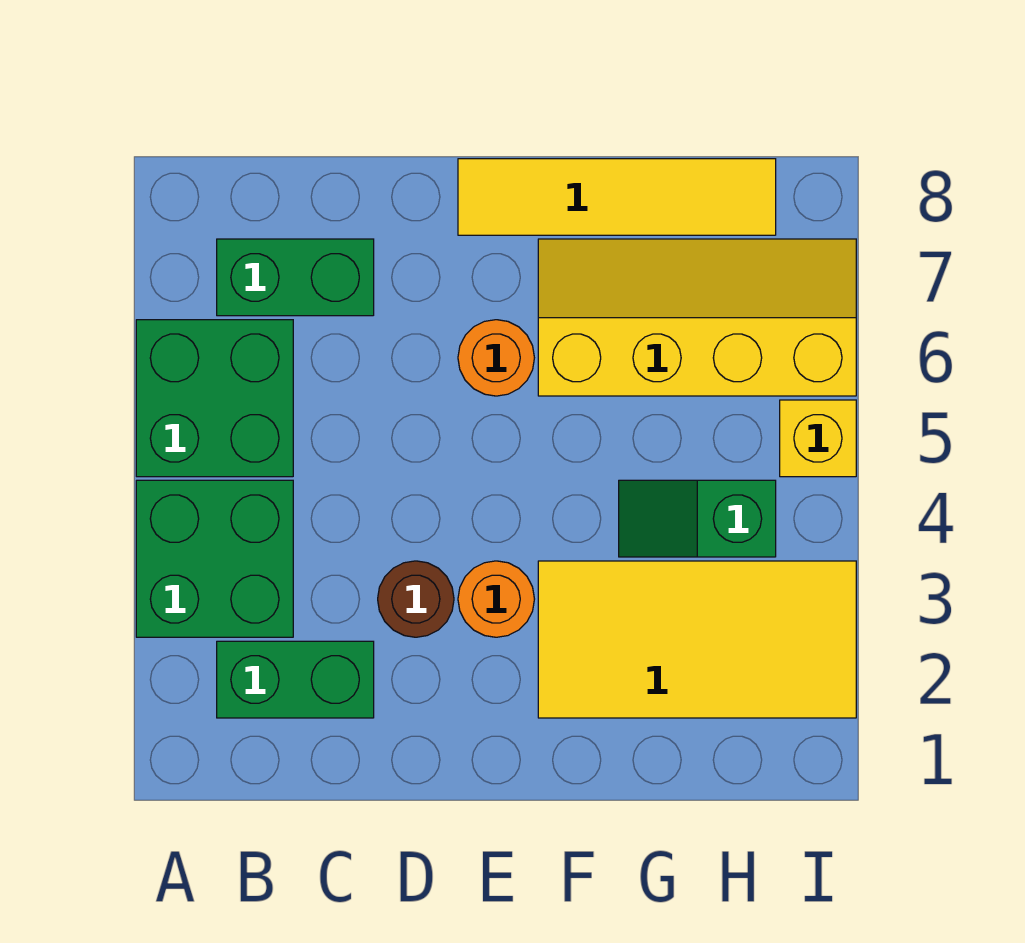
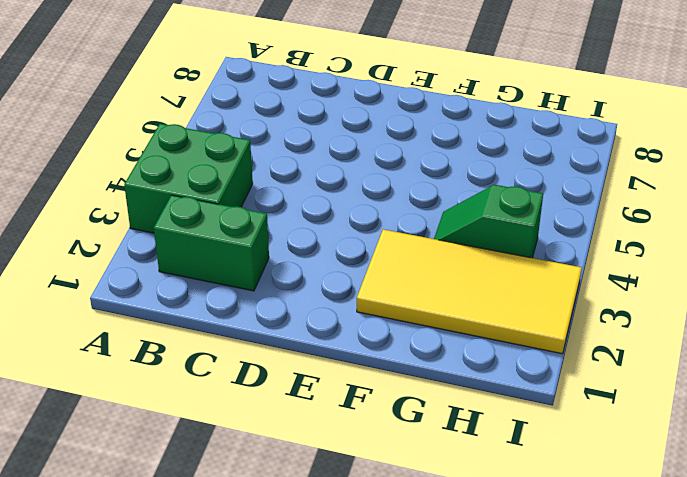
none -> green brick A5:B6 level 1
none -> green brick B7:C7 level 1
none -> brown round brick D3 level 1

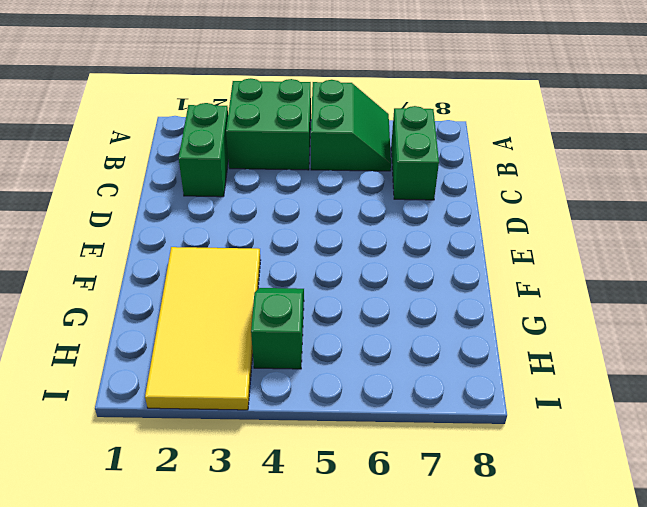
green slope A5:B6 level 1 top 5 -> green brick A5:B6 level 1
none -> brown round brick D3 level 1
none -> orange round brick E3 level 1
none -> orange round brick E6 level 1

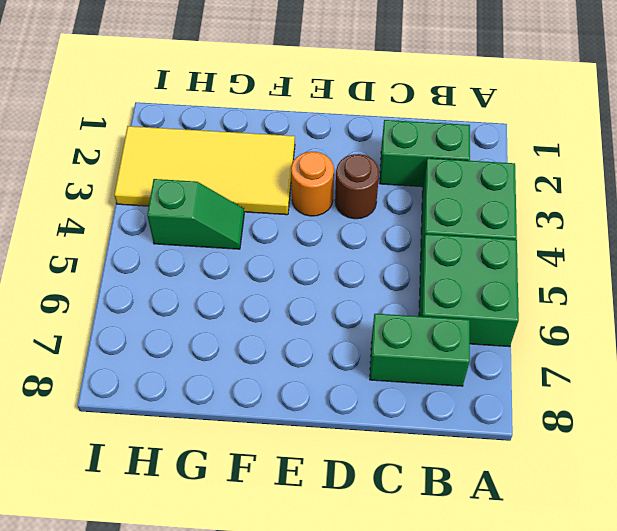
none -> orange round brick E6 level 1
none -> yellow tile E8:H8 level 1
none -> yellow slope F6:I7 level 1 top 6

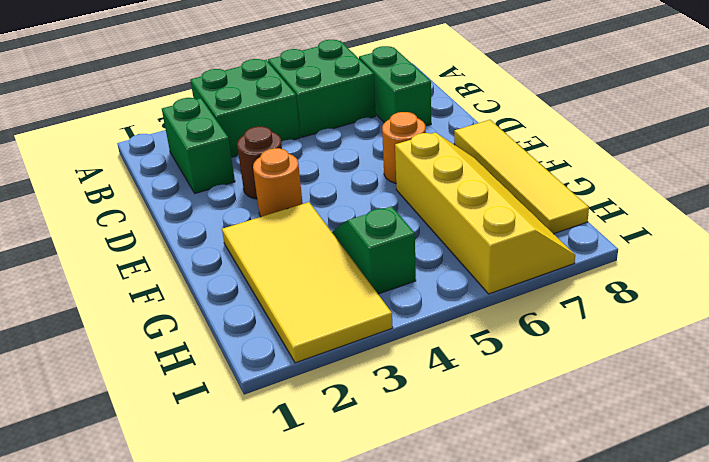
none -> yellow brick I5 level 1

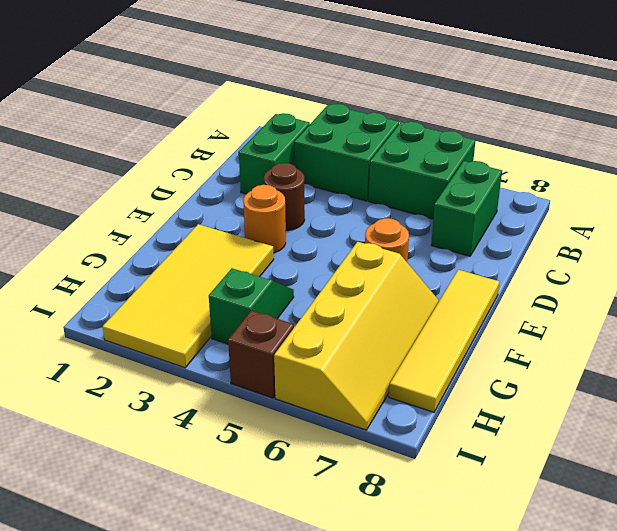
brown brick I5 level 1 -> yellow brick I5 level 1

